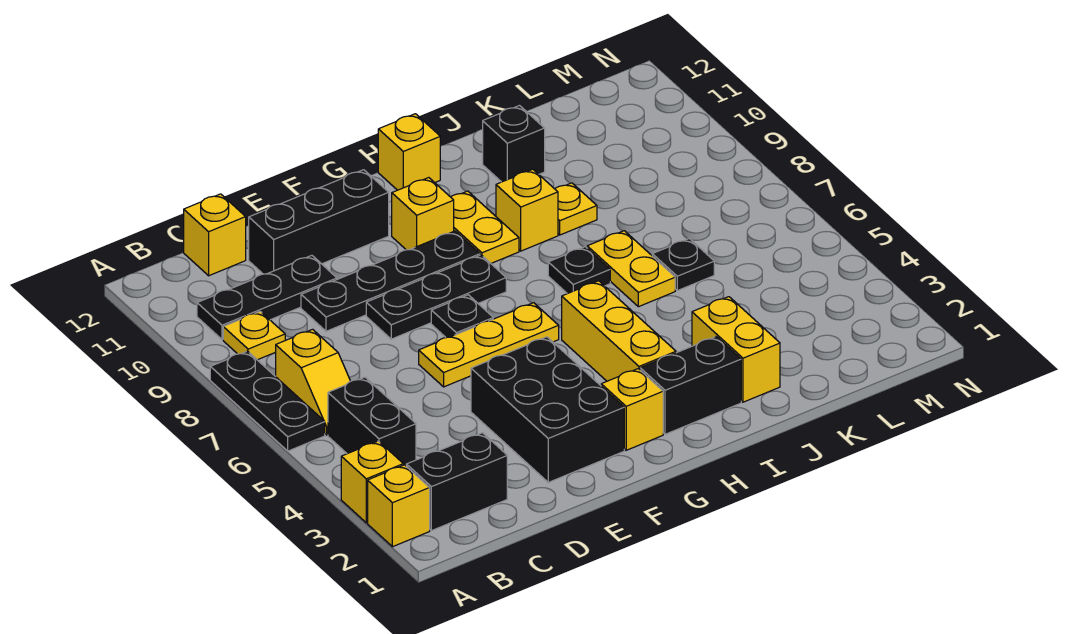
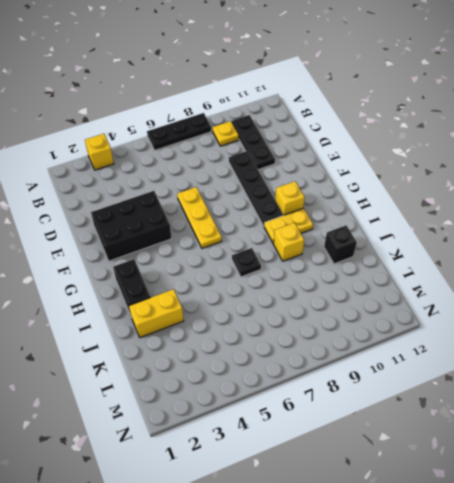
none -> yellow brick A2 level 1
none -> black brick B2:C2 level 1
none -> black brick B4:B5 level 1

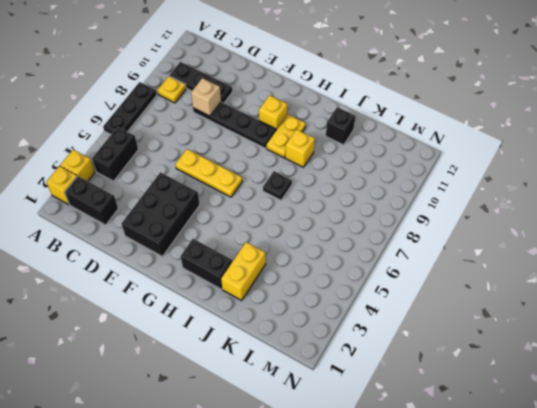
tan brick D9 level 2 -> none
none -> yellow slope B6:B7 level 1 top 7
none -> yellow brick C12 level 1
none -> black brick D11:F11 level 1

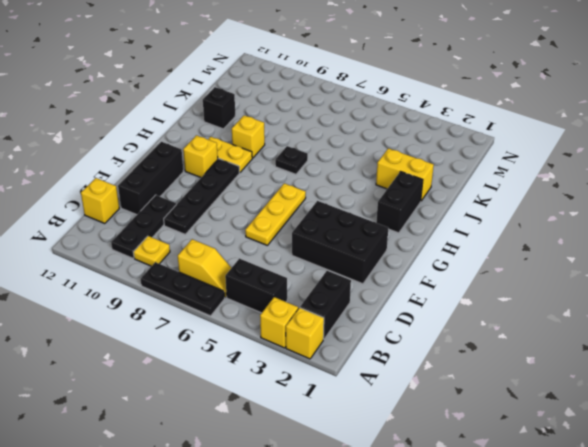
none -> black plate E8:G8 level 1
none -> black plate F7 level 1
none -> yellow brick G2 level 1

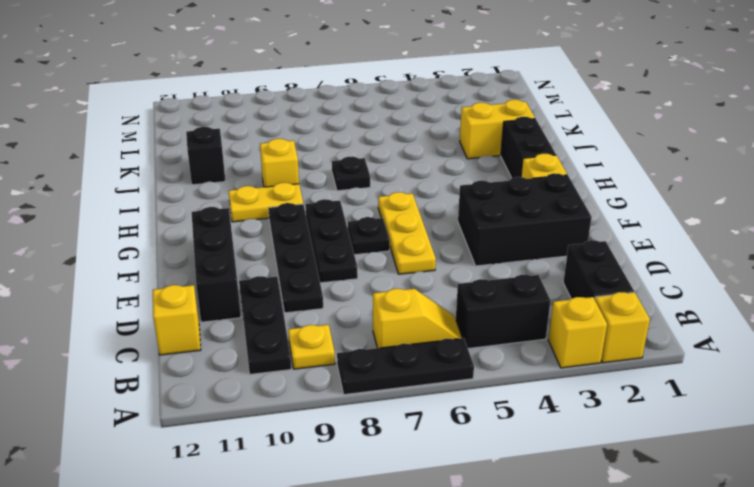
none -> yellow brick G10 level 1
none -> yellow brick H3:H5 level 1
none -> yellow brick H12 level 1

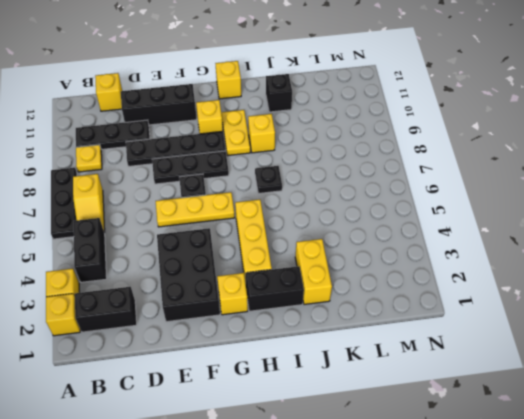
none -> yellow plate J6:J7 level 1
none -> yellow plate J9 level 1
none -> black plate K6 level 1

